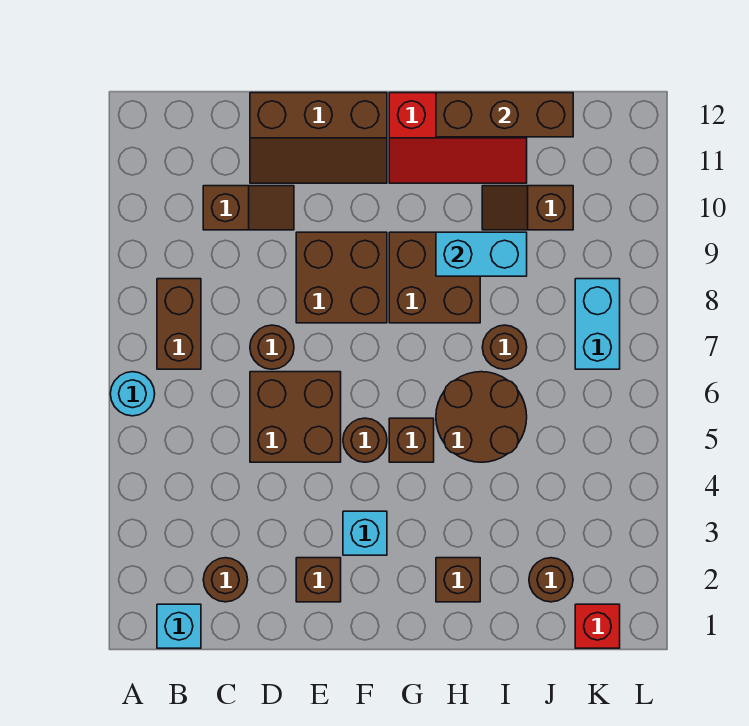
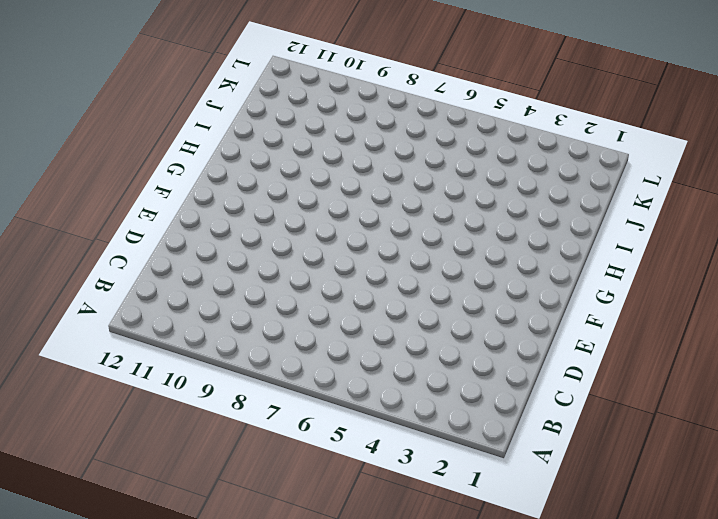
none -> cyan round brick A6 level 1
none -> cyan brick B1 level 1
none -> brown brick B7:B8 level 1

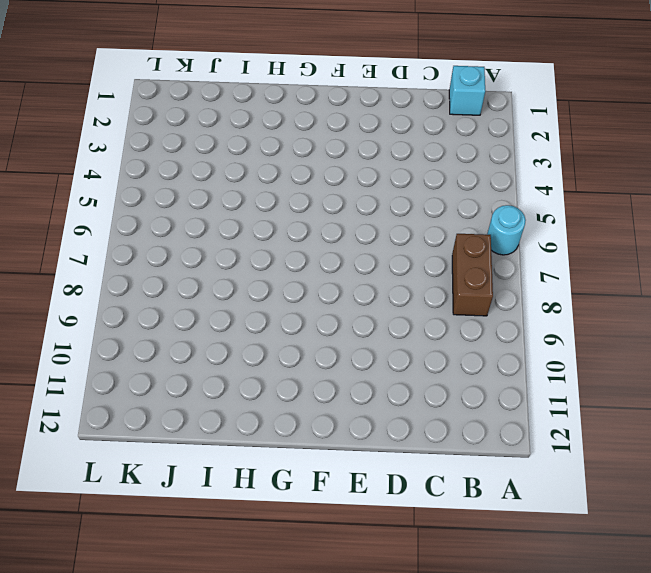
none -> brown round brick C2 level 1
none -> brown slope C10:D10 level 1 top C
none -> brown brick D5:E6 level 1

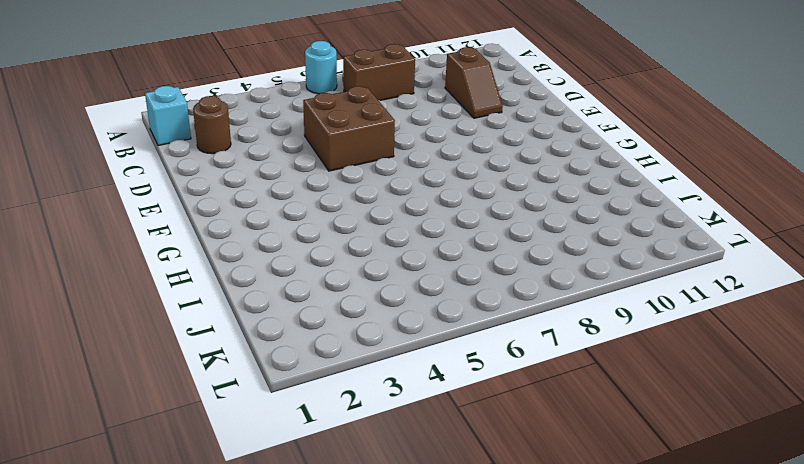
none -> brown round brick D7 level 1
none -> brown slope D11:F12 level 1 top 12
none -> brown brick E2 level 1

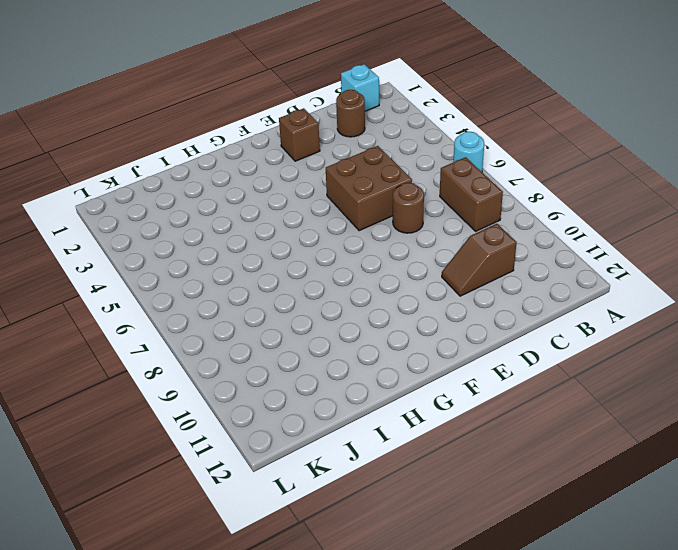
none -> brown slope D11:F12 level 1 top 12
none -> brown brick E8:F9 level 1
none -> cyan brick F3 level 1

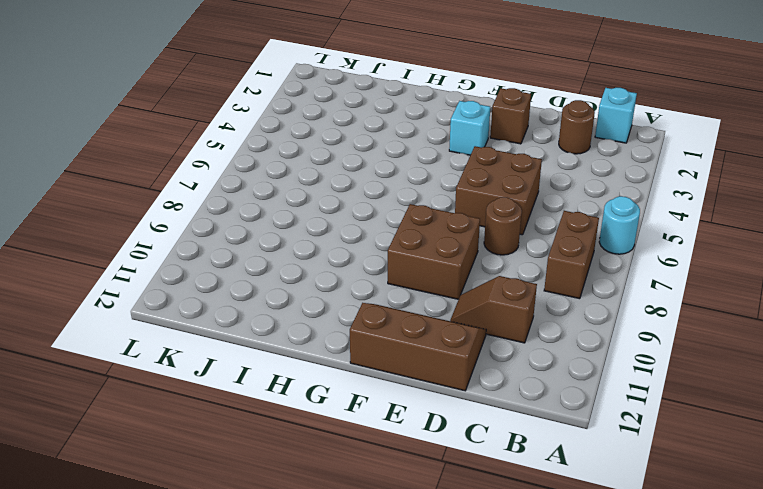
none -> brown round brick F5 level 1
none -> brown brick G5 level 1
none -> brown brick G8:H9 level 1

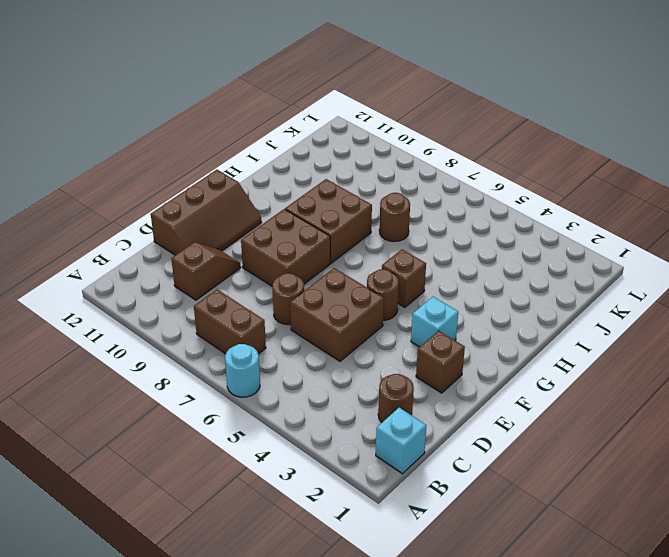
none -> red slope G11:I12 level 1 top 12
none -> brown brick H2 level 1
none -> brown round brick H5:I6 level 1

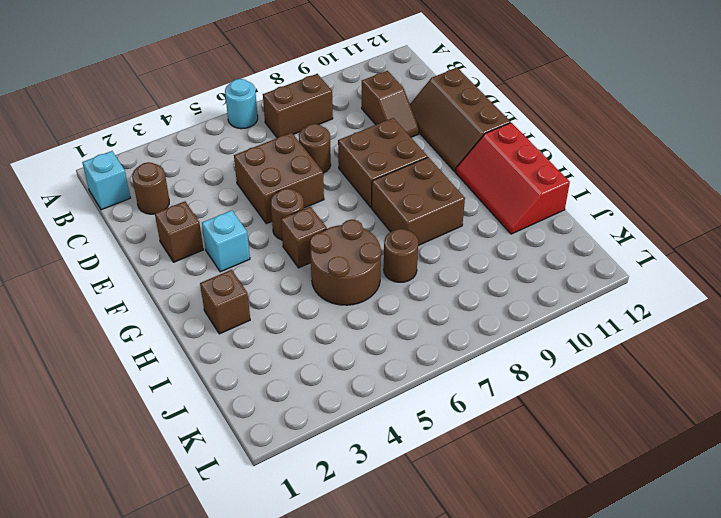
none -> brown slope I10:J10 level 1 top J
none -> brown round brick J2 level 1
none -> red brick K1 level 1

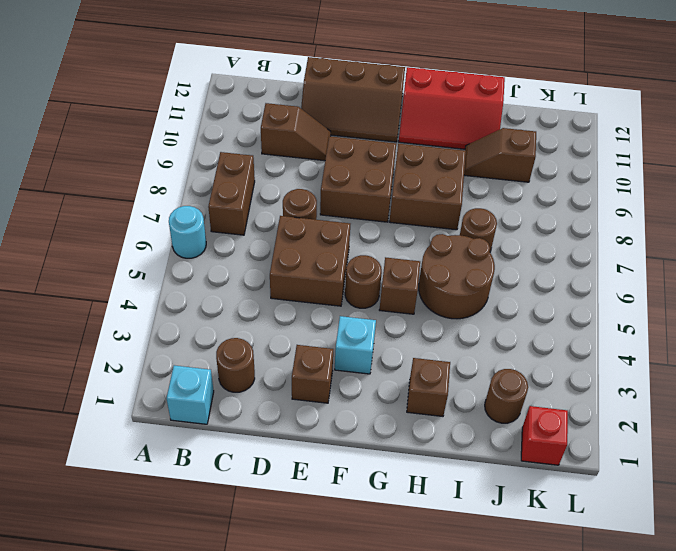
none -> cyan brick K7:K8 level 1
none -> cyan brick H9:I9 level 2
none -> brown brick H12:J12 level 2

